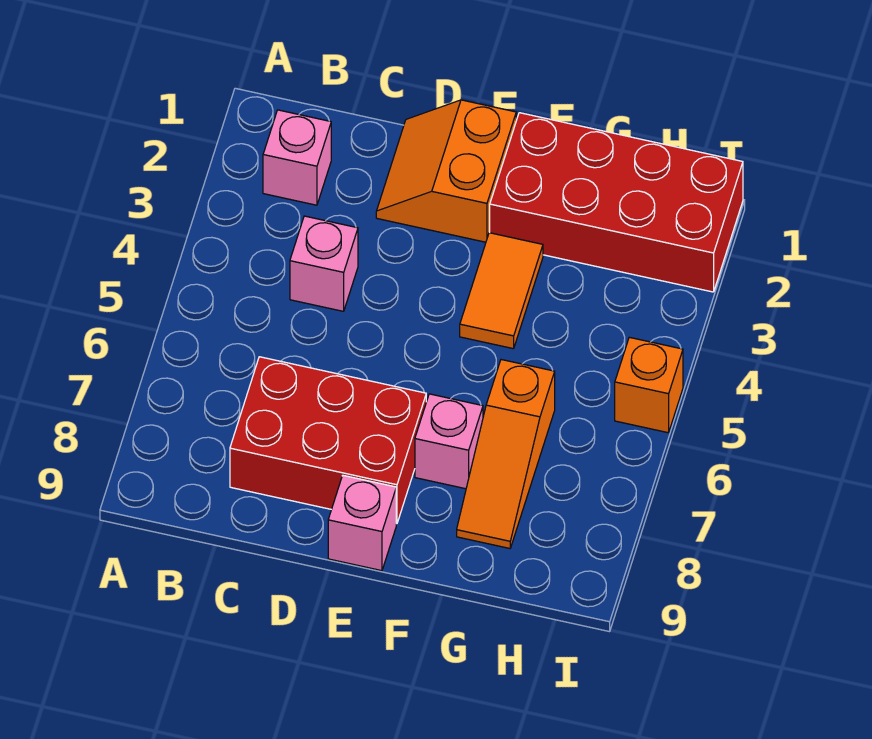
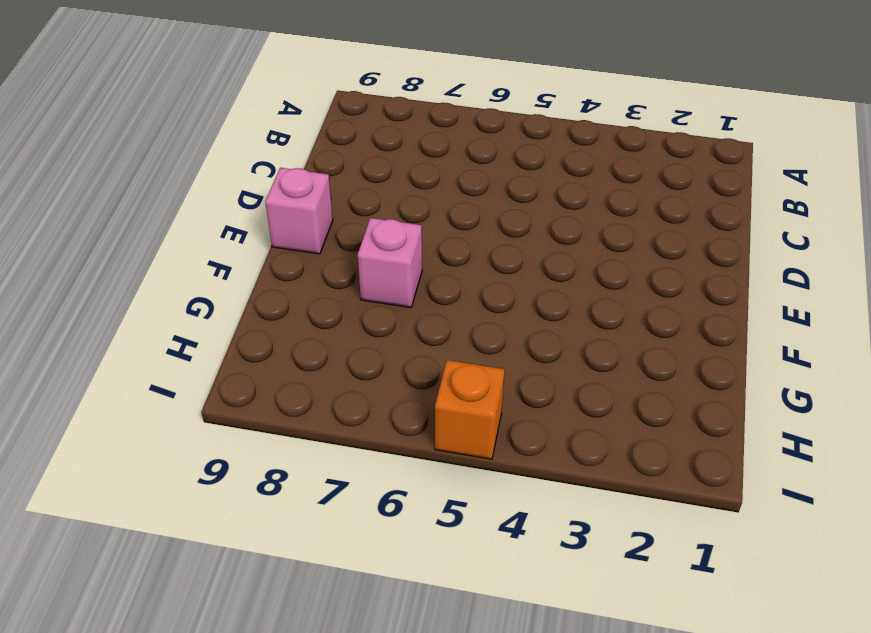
none -> pink brick B2 level 1
none -> pink brick C4 level 1

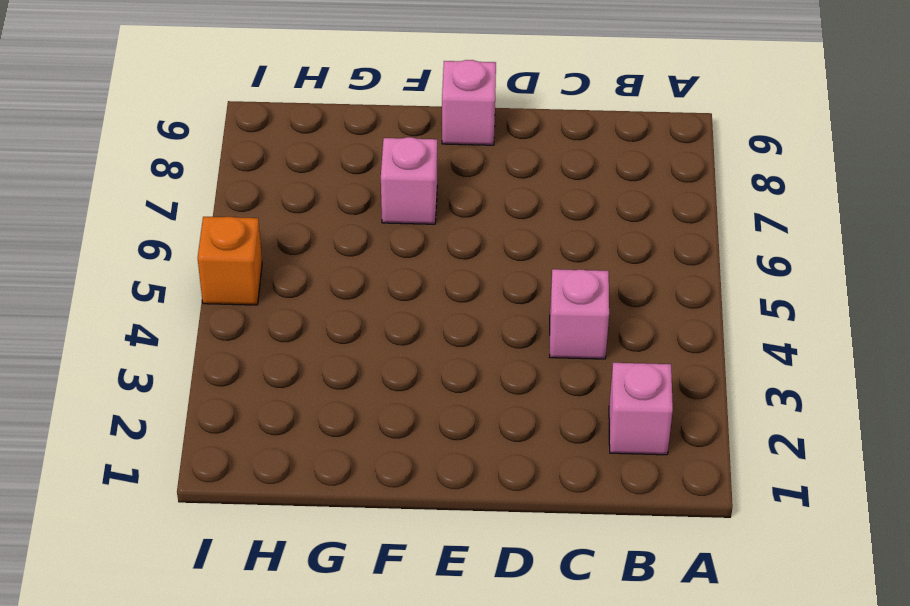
none -> red brick C7:E8 level 1
none -> orange slope D1:E2 level 1 top E

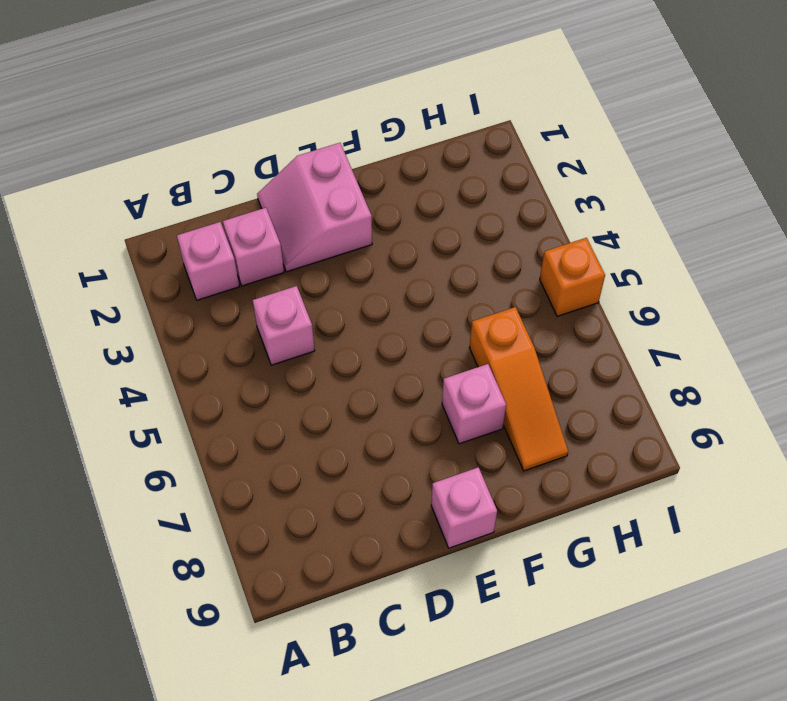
pink brick C2 level 1 -> none
pink slope D1:E2 level 1 top E -> orange slope D1:E2 level 1 top E
none -> red brick C7:E8 level 1
none -> red brick F1:I2 level 1

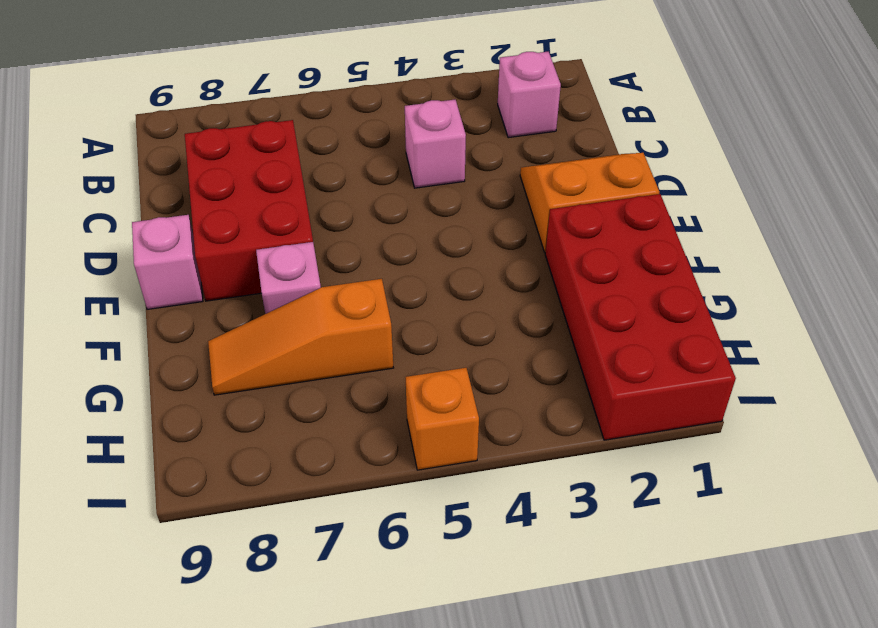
none -> orange tile F3:F4 level 1

